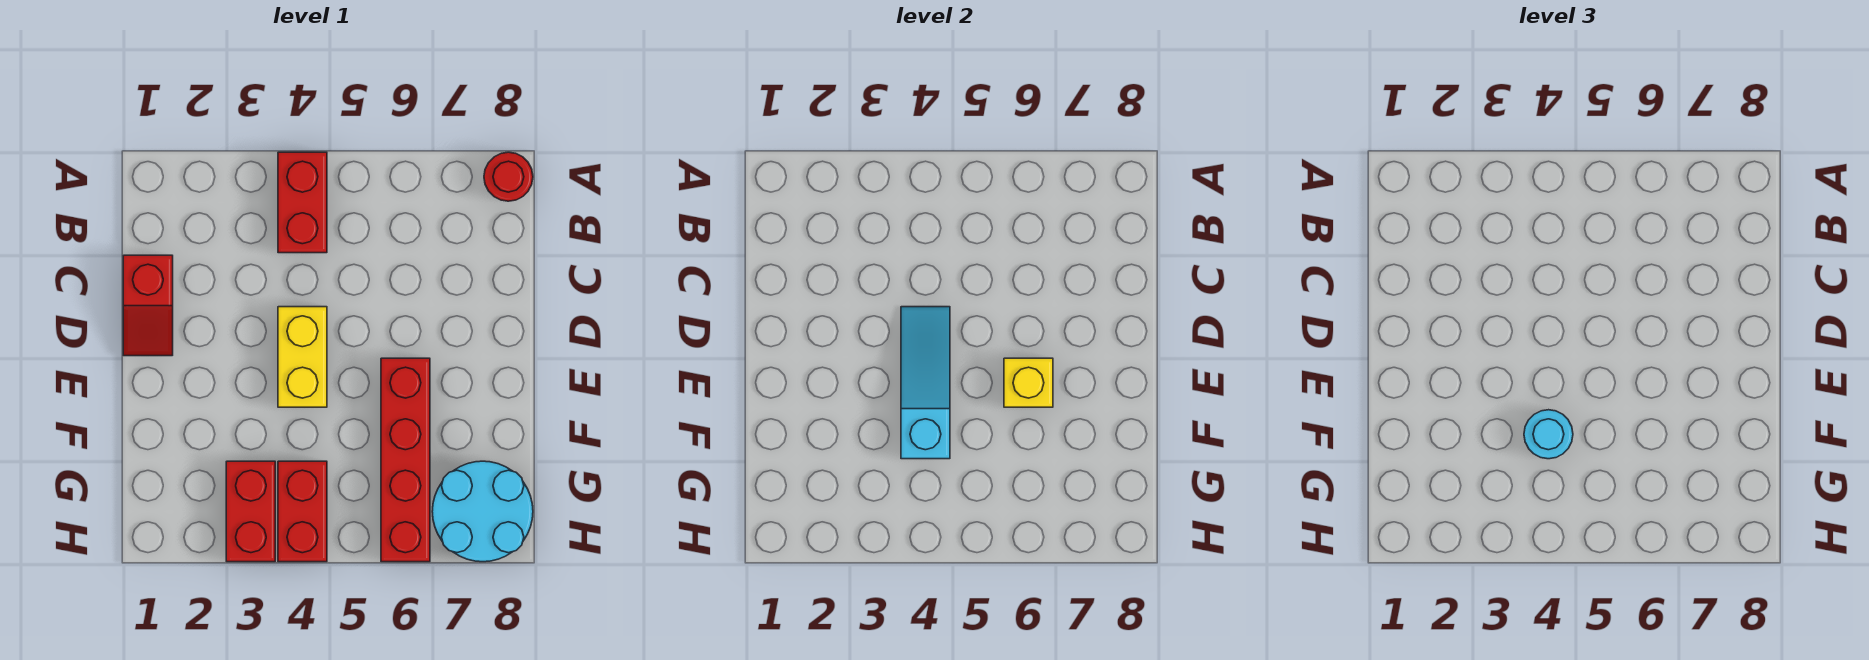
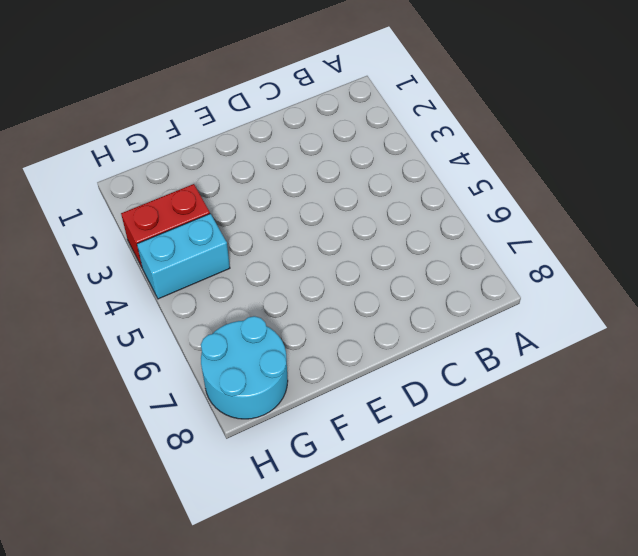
cyan brick G4:H4 level 1 -> red brick G4:H4 level 1
none -> red brick A4:B4 level 1
none -> red round brick A8 level 1

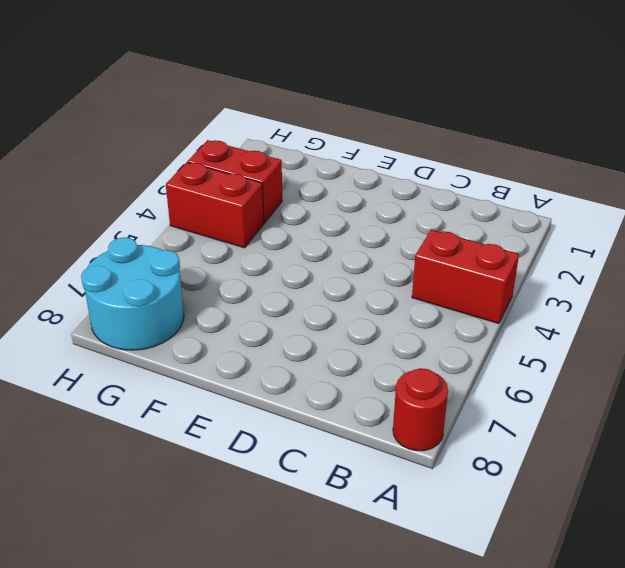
none -> red slope C1:D1 level 1 top C
none -> yellow brick D4:E4 level 1

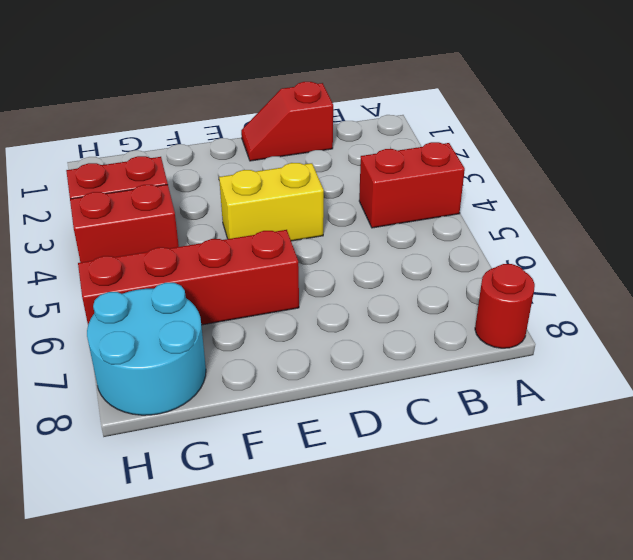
none -> cyan slope D4:F4 level 2 top F
none -> yellow brick E6 level 2

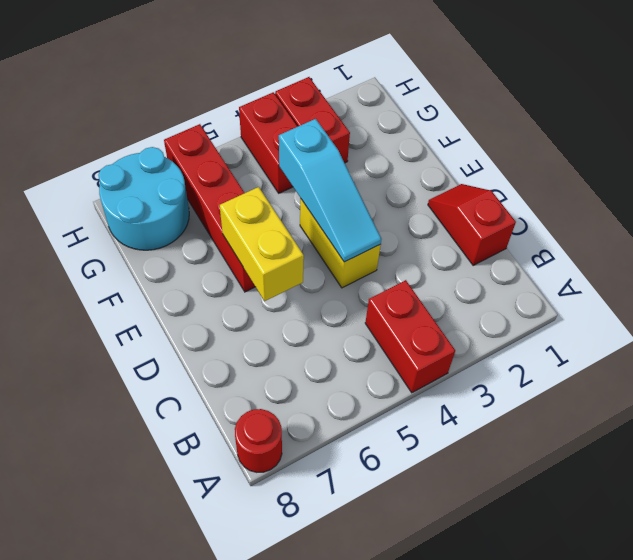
yellow brick D6:E6 level 2 -> yellow brick E6 level 2
none -> cyan round brick F4 level 3

